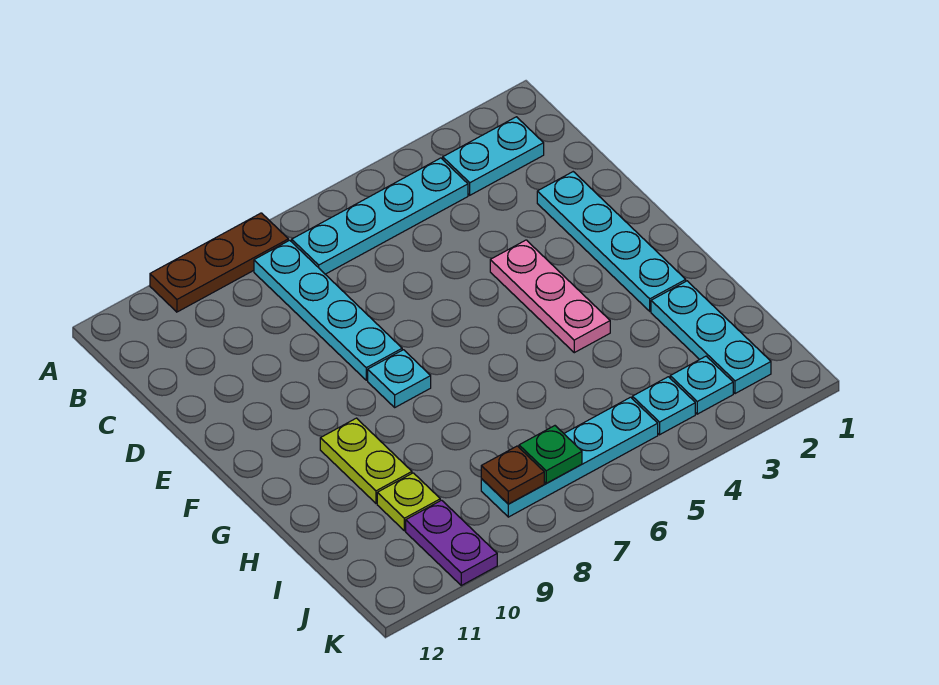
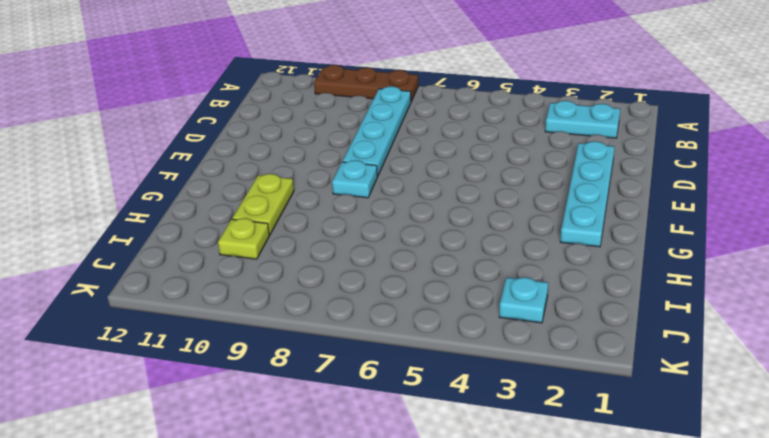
none -> cyan plate B4:B7 level 1
none -> pink plate E4:G4 level 1
none -> cyan plate H2:J2 level 1

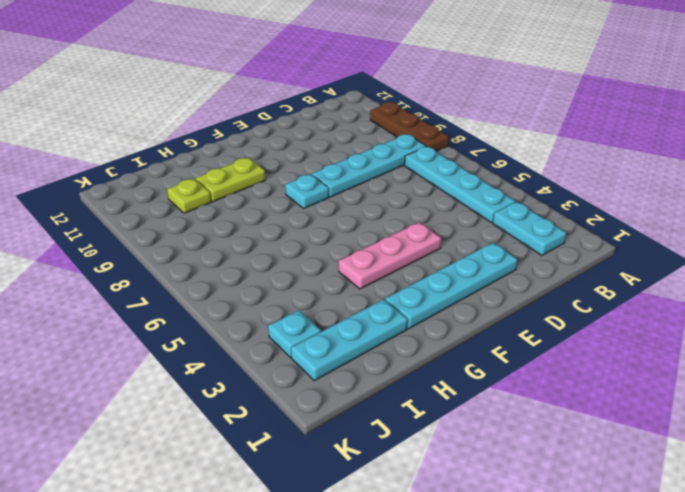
none -> cyan plate J4 level 1
none -> cyan plate J5:J8 level 1
none -> purple plate J10:K10 level 1

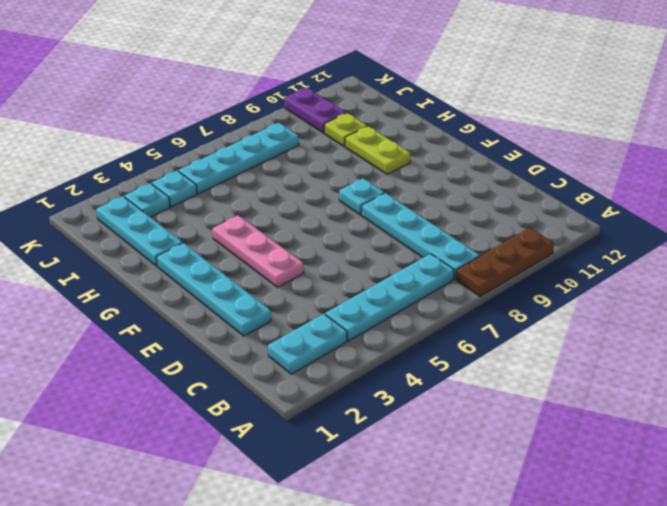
none -> green plate J7 level 2
none -> brown plate J8 level 2

